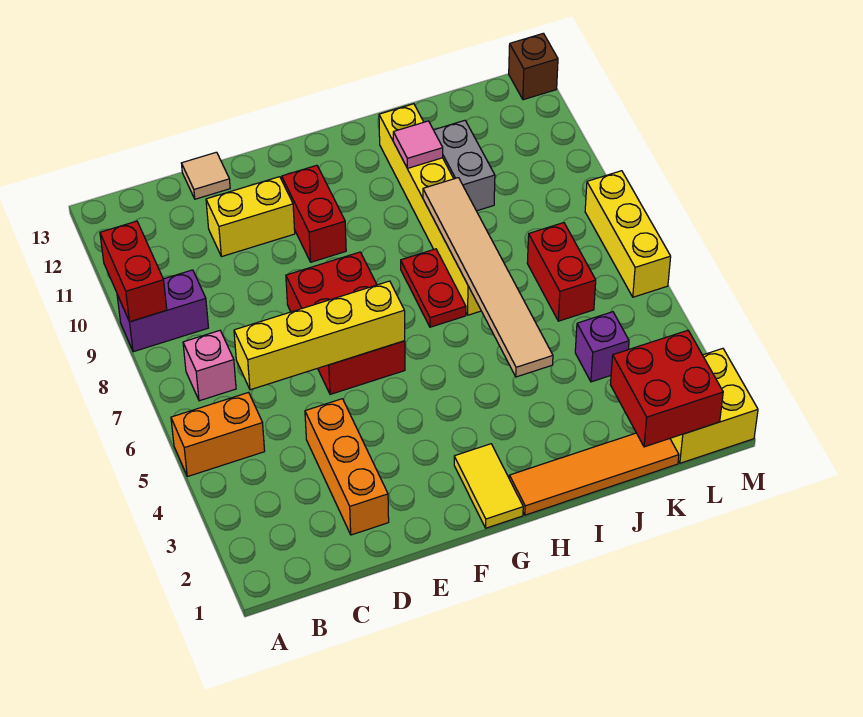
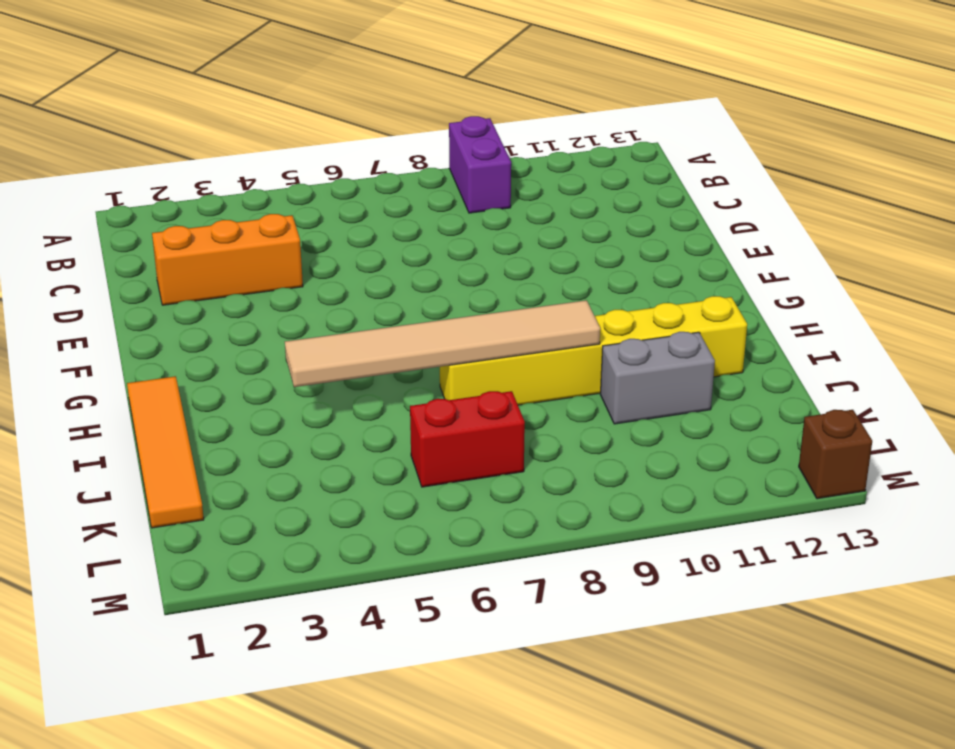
none -> orange brick A5:B5 level 1
none -> pink brick B7 level 1
none -> yellow brick D11:E11 level 1

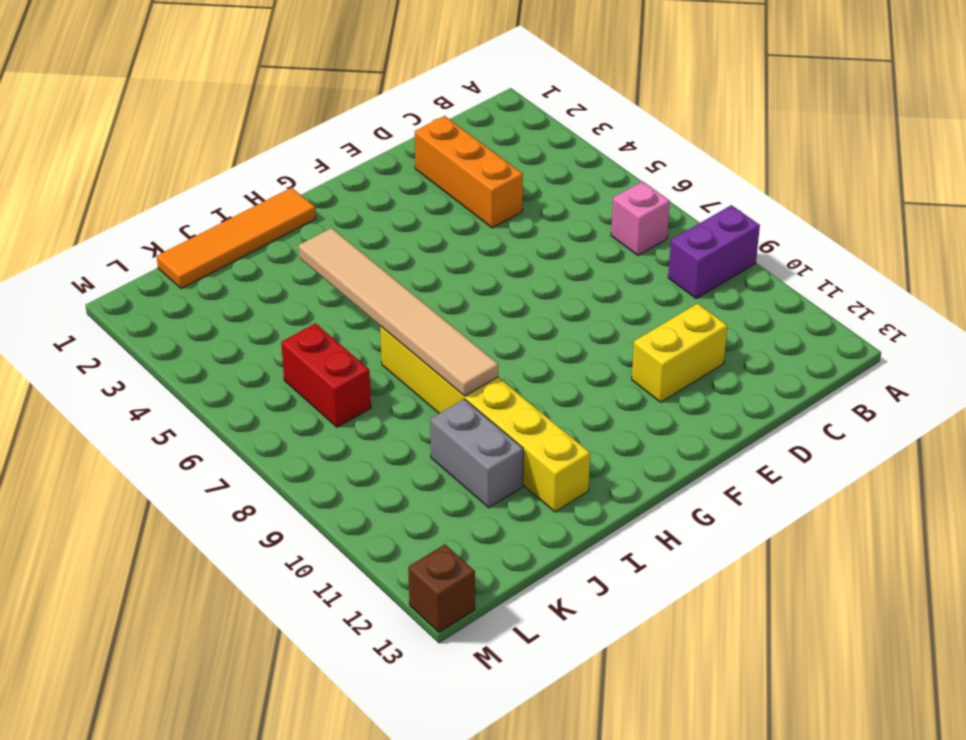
none -> orange brick A5:B5 level 1
none -> tan tile D13 level 1
none -> red brick E6:F8 level 1

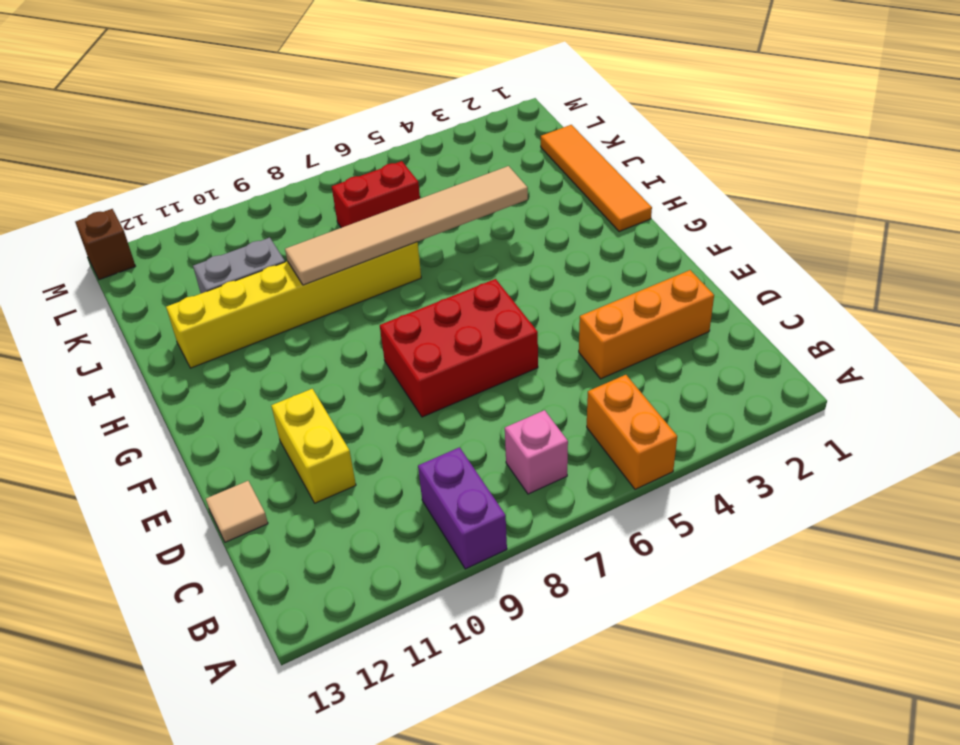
none -> red brick F10:F11 level 1
none -> yellow tile G1:G2 level 1
none -> red plate H7:H8 level 1

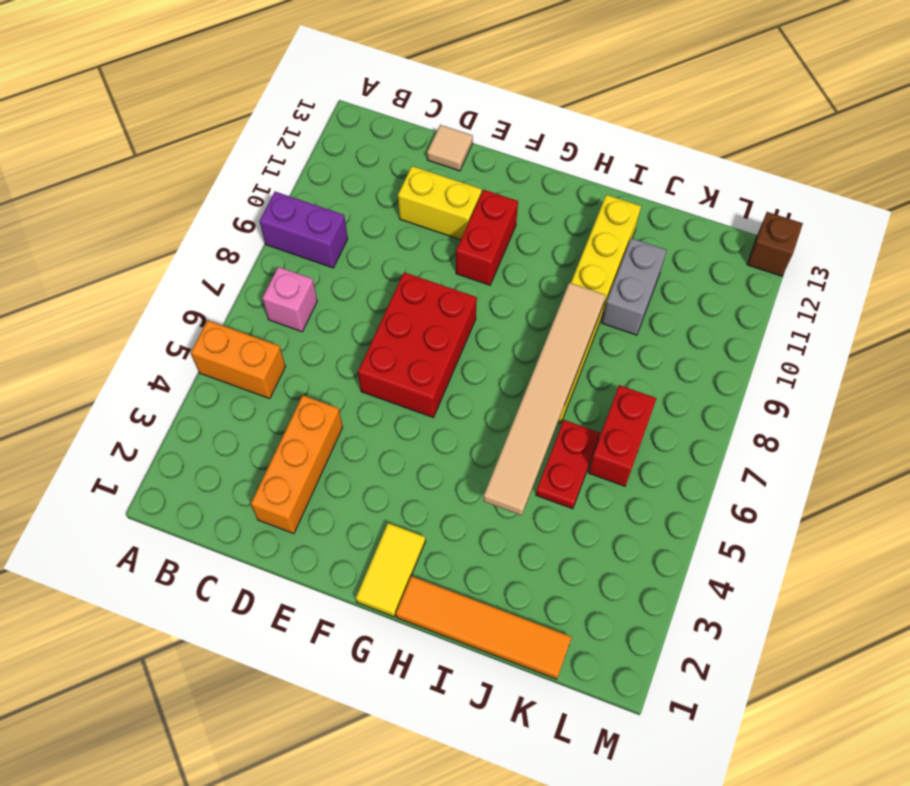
red plate J5:J6 level 1 -> red plate H7:H8 level 1
none -> purple brick K4 level 1
none -> yellow brick L1:M2 level 1
none -> yellow brick M6:M8 level 1

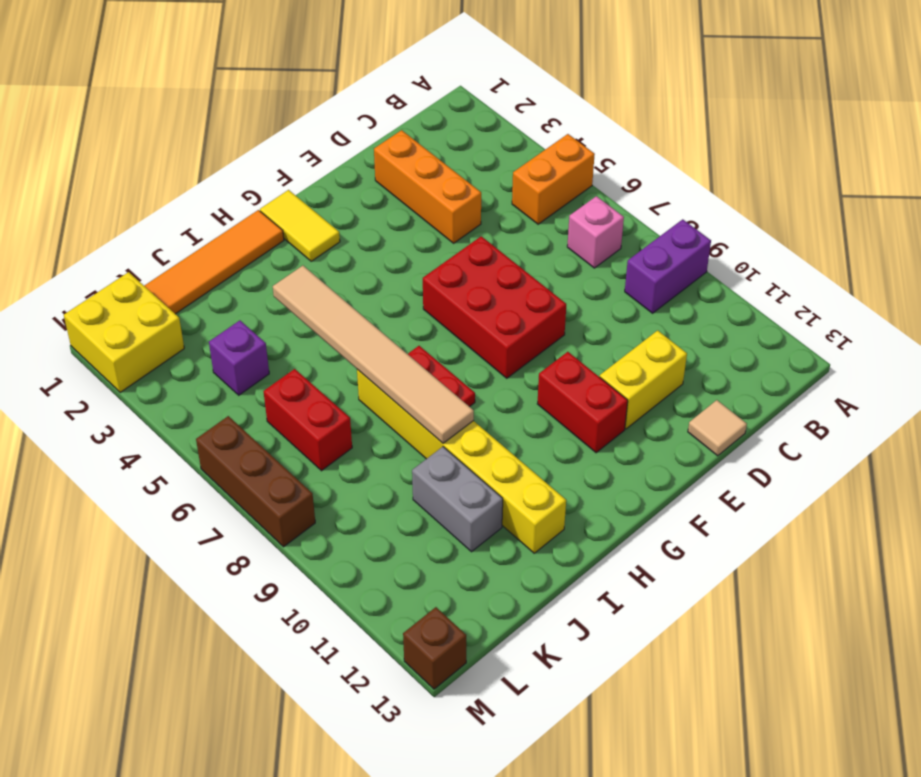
brown brick M6:M8 level 1 -> yellow brick M6:M8 level 1
none -> red brick A9:A10 level 2
none -> yellow brick C6:F6 level 2
none -> pink tile I11 level 2

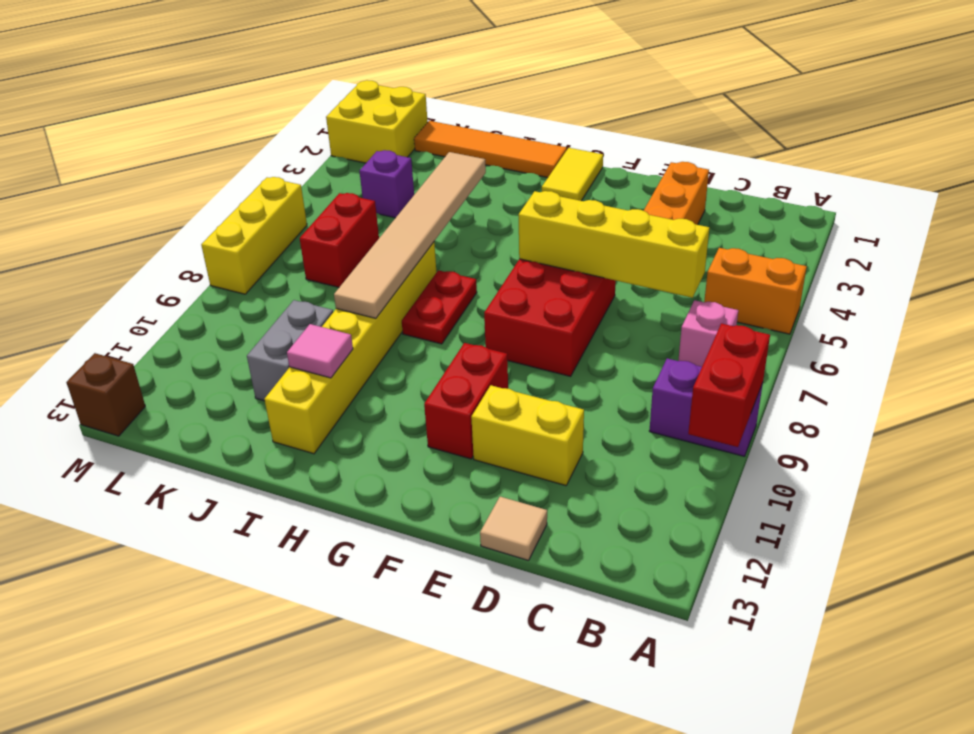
none -> red brick K1:L2 level 2

